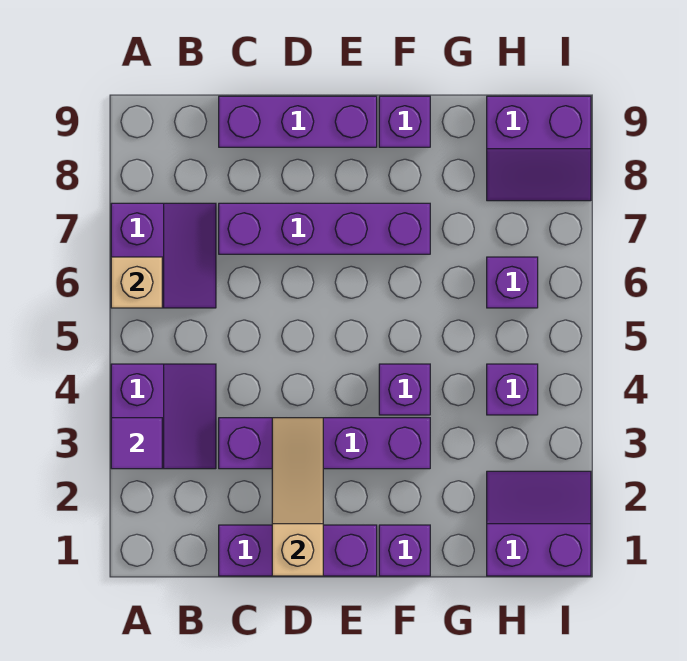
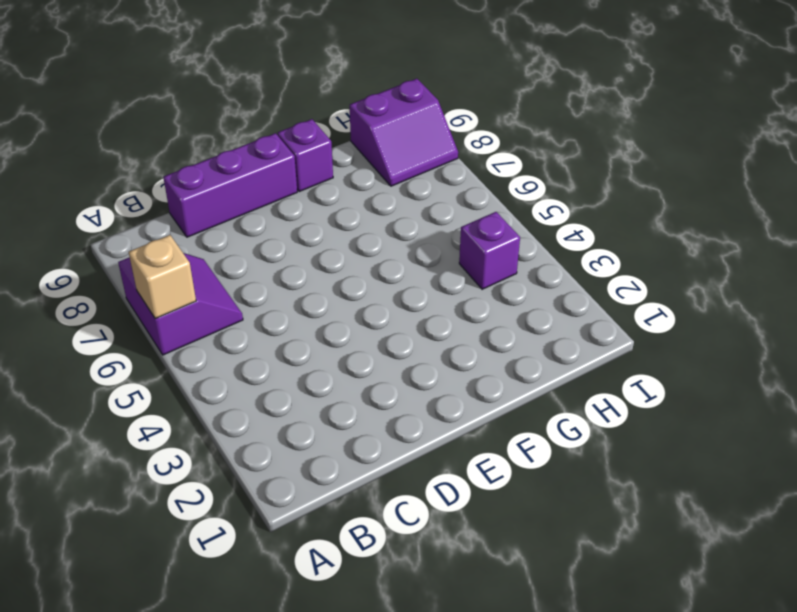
none -> purple slope A3:B4 level 1 top A
none -> purple brick C1:E1 level 1
none -> purple brick C3:F3 level 1

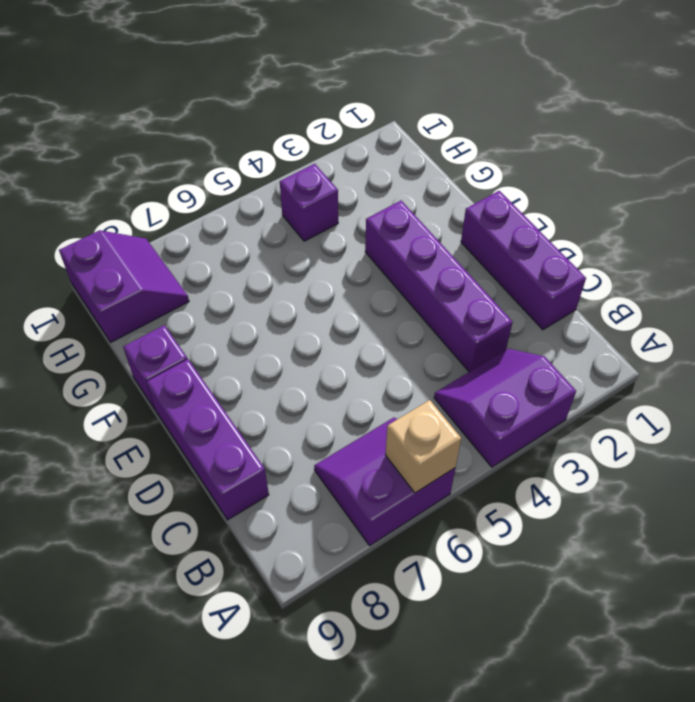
none -> purple brick C7:F7 level 1
none -> purple brick F1 level 1
none -> purple brick F4 level 1

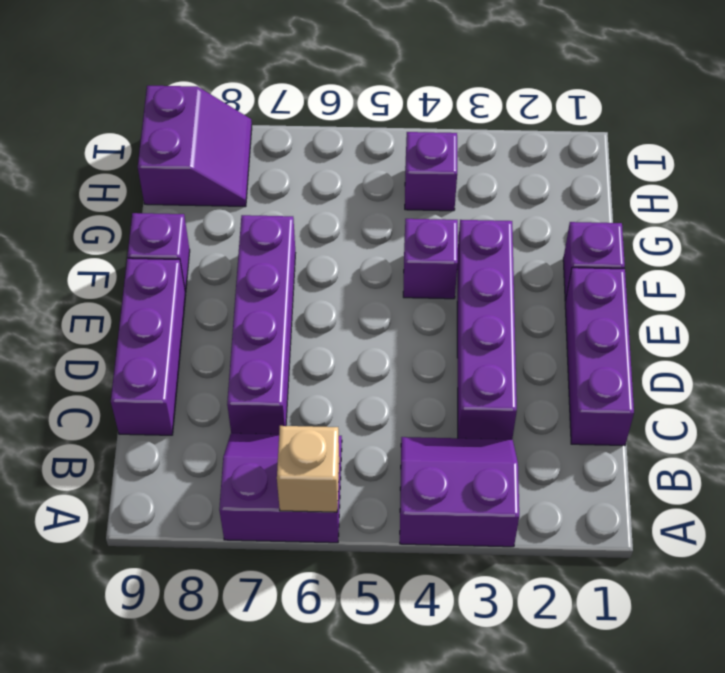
none -> purple slope H1:I2 level 1 top 1
none -> purple brick H6 level 1
none -> purple tile A3 level 2

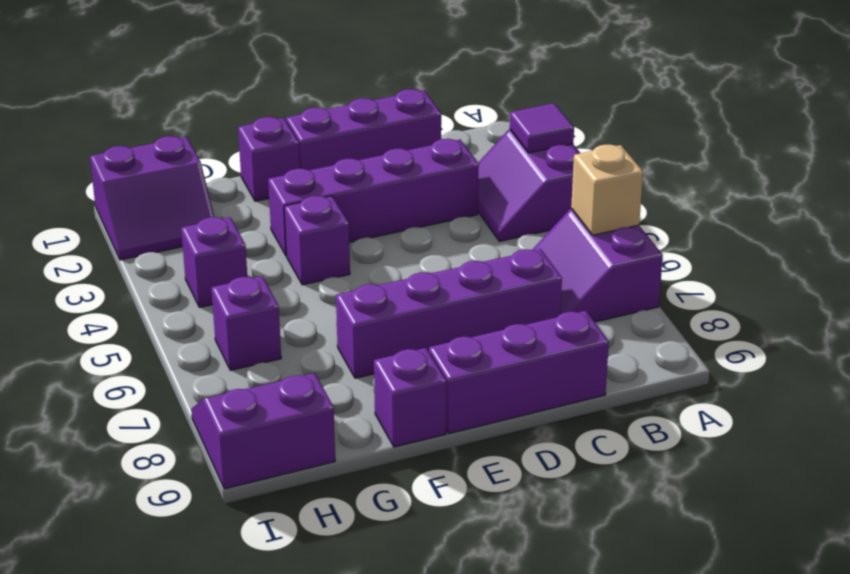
none -> tan slope D1:D3 level 2 top 1

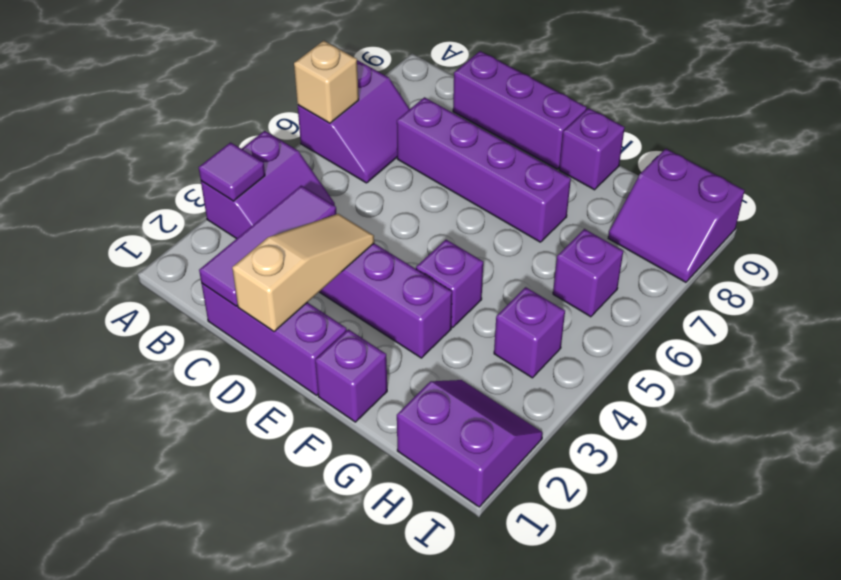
purple tile C1:C3 level 2 -> none

